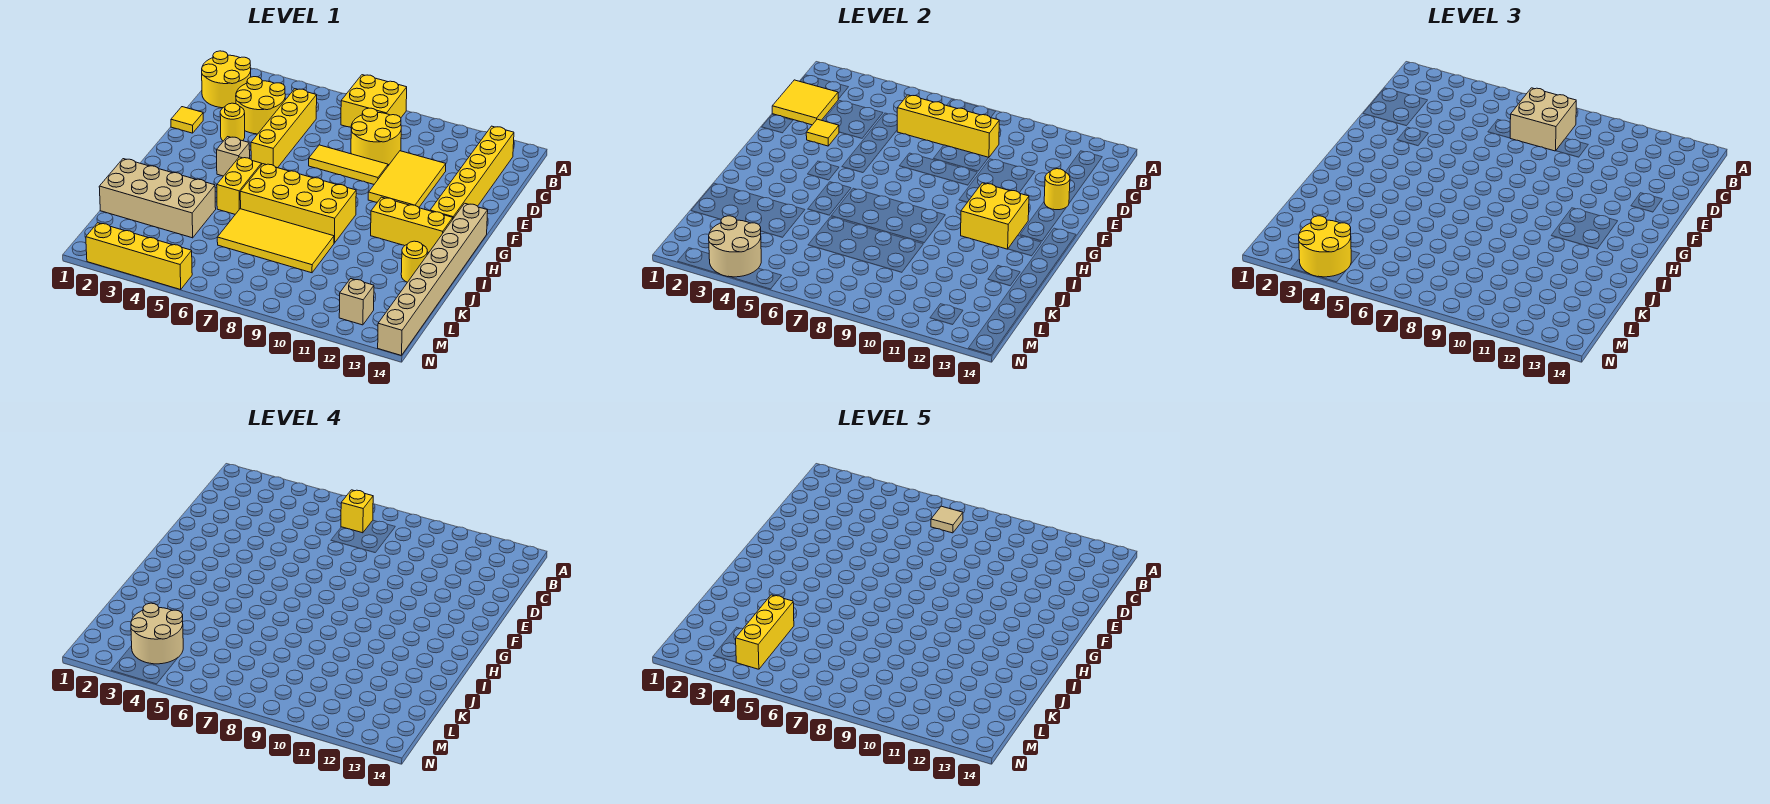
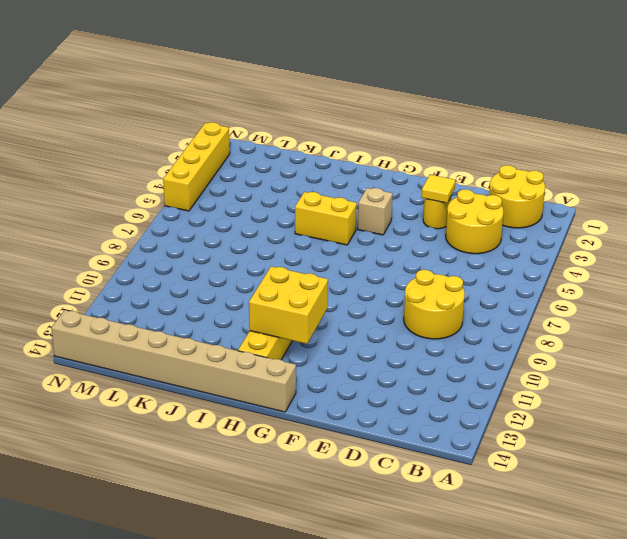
none -> yellow brick A7:B8 level 1
none -> yellow brick B13:G13 level 1
none -> yellow brick C5:F5 level 1
none -> yellow tile D10:F11 level 1

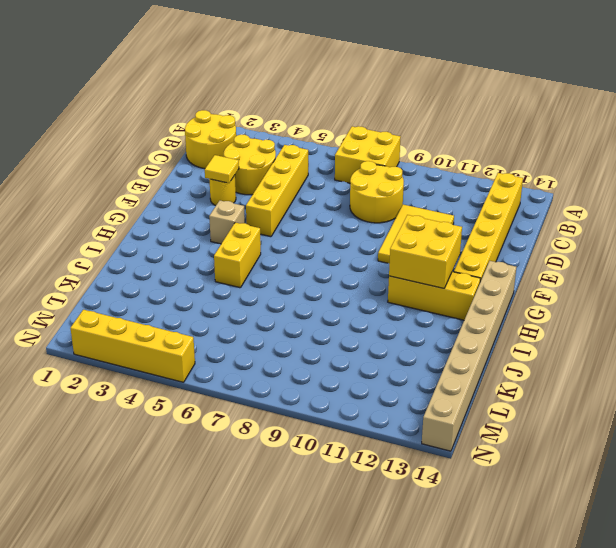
none -> yellow tile E1 level 1
none -> yellow tile E7:E9 level 1
none -> yellow brick H6:I9 level 1
none -> tan brick J1:K4 level 1

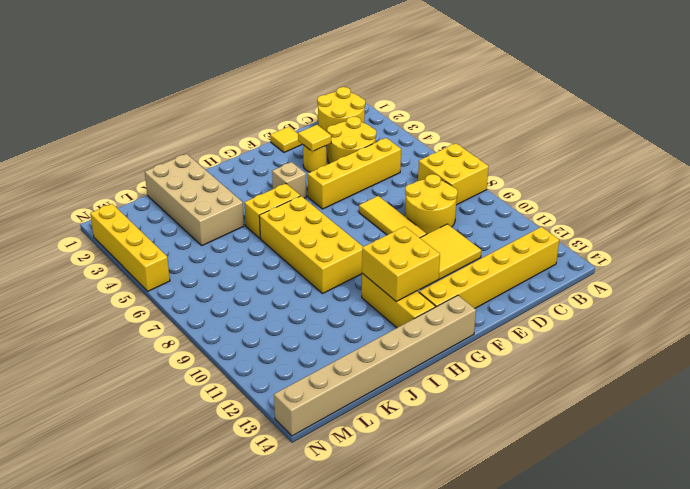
none -> yellow tile J6:K9 level 1
none -> yellow round brick J13 level 1
none -> tan brick M12 level 1
none -> yellow tile C1:D2 level 2

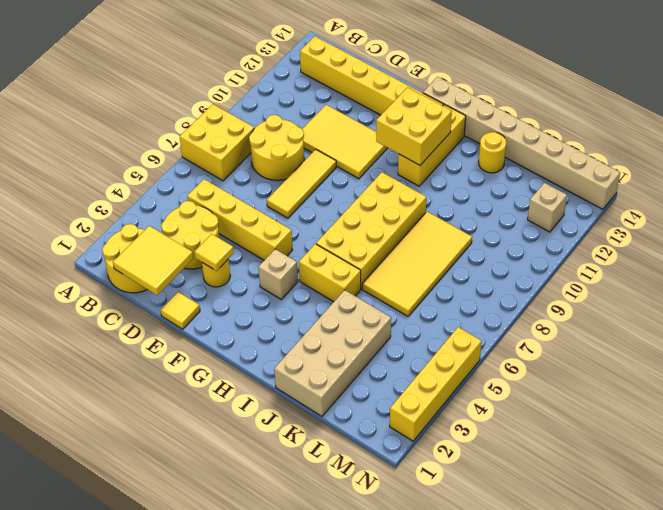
none -> yellow brick C6:C9 level 2
none -> yellow round brick E13 level 2
none -> tan round brick M3:N4 level 2
none -> tan brick B7:C8 level 3

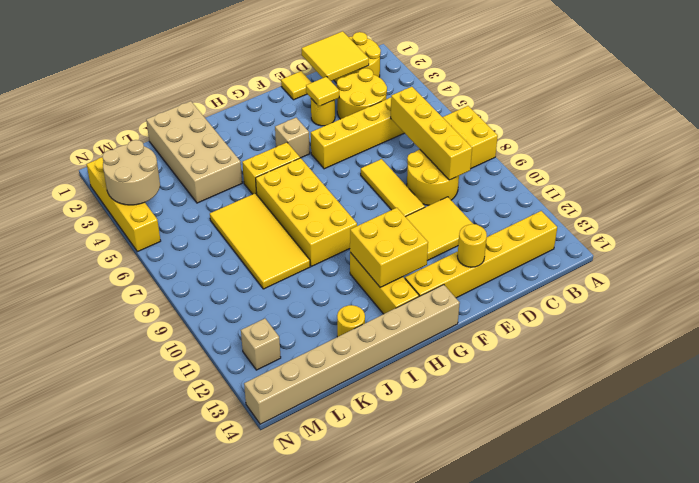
none -> tan brick B7:C8 level 3
none -> yellow round brick M3:N4 level 3
none -> yellow brick B7 level 4
none -> tan round brick L3:M4 level 4

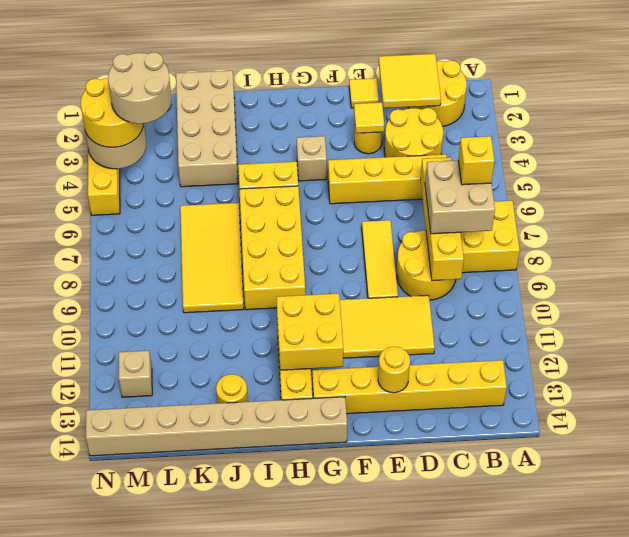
none -> tan tile B7 level 5
none -> yellow brick K4:M4 level 5

